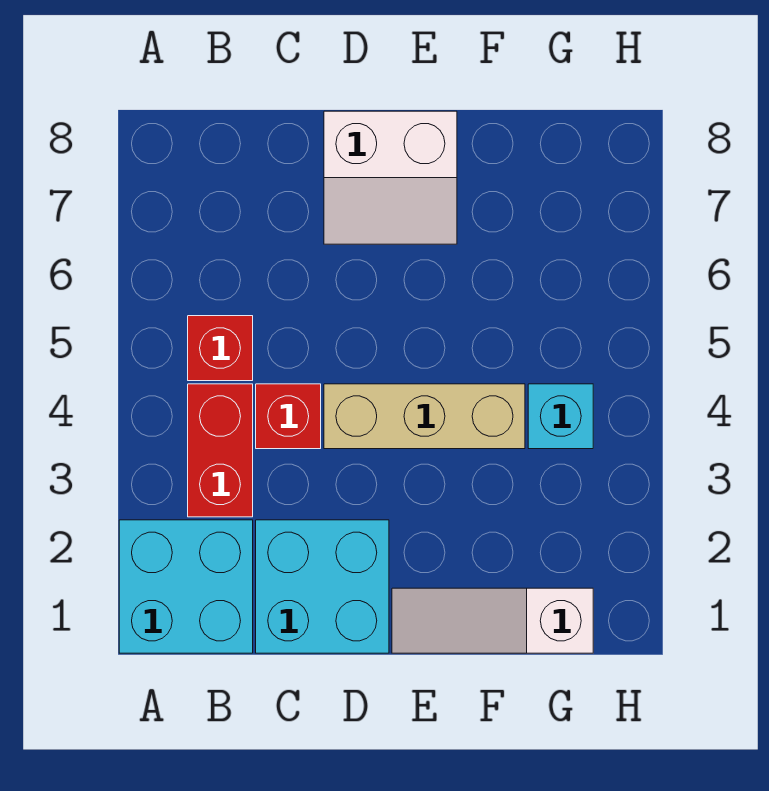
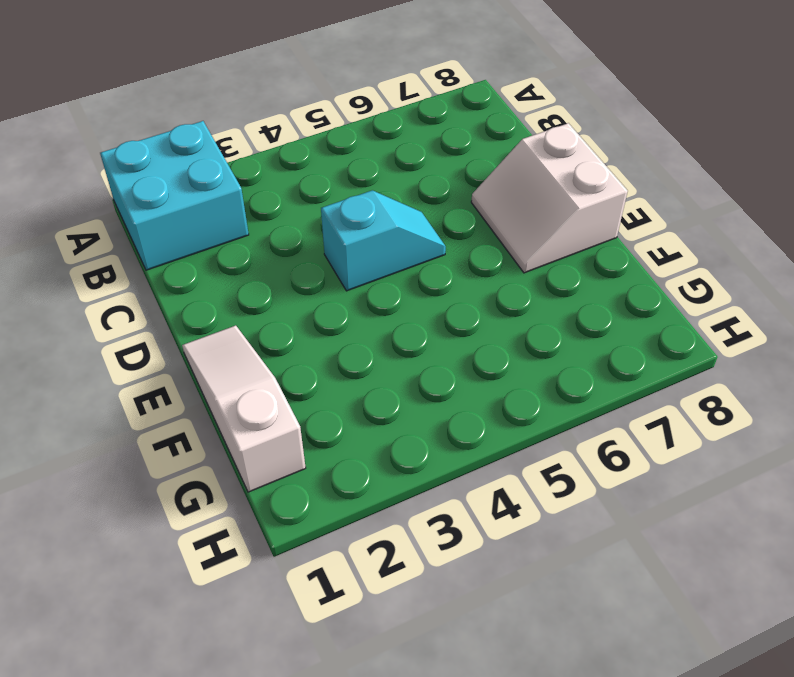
cyan slope D4:D5 level 1 top 4 -> tan brick D4:F4 level 1
none -> red brick B3:B4 level 1
none -> red brick B5 level 1

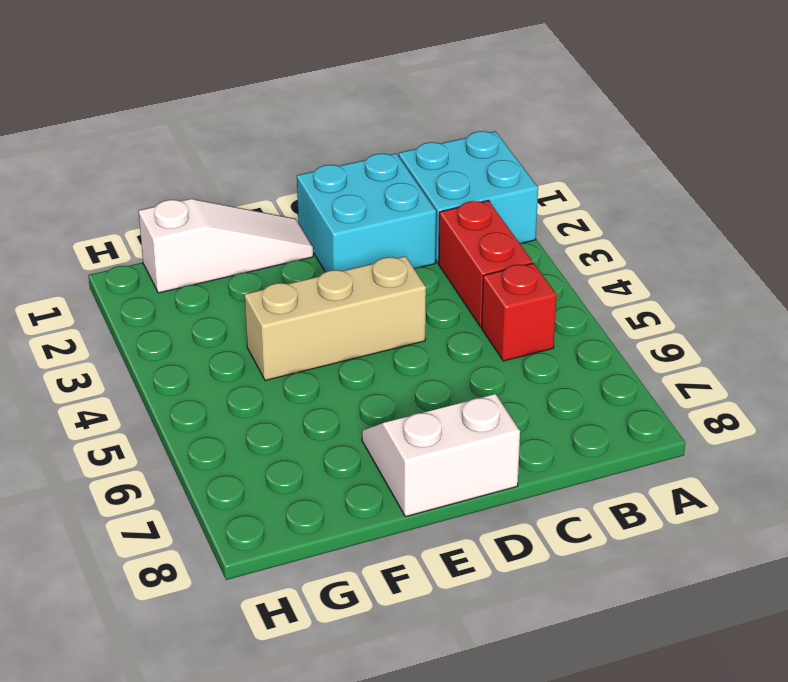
none -> red brick C4 level 1
none -> cyan brick G4 level 1

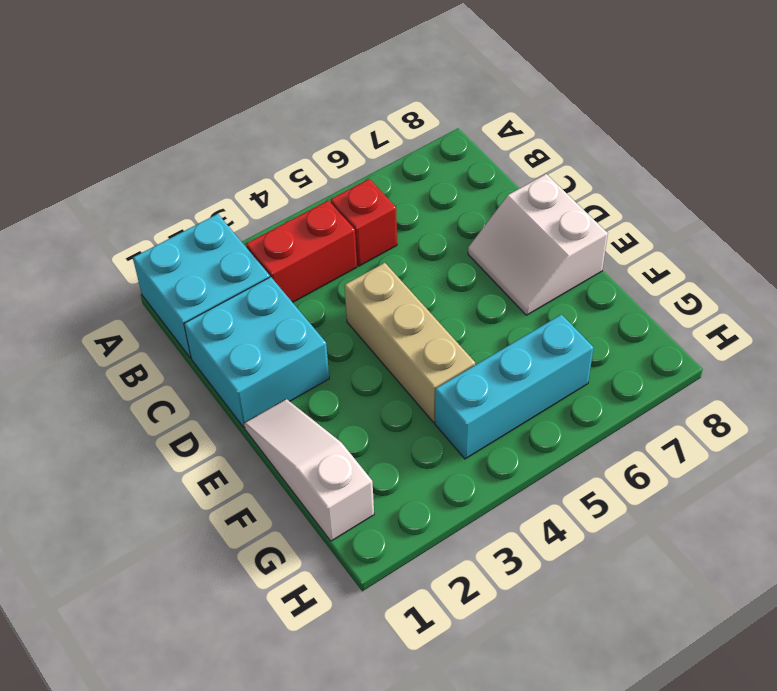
cyan brick G4:G6 level 1 -> cyan brick G4 level 1
none -> red brick C4 level 1

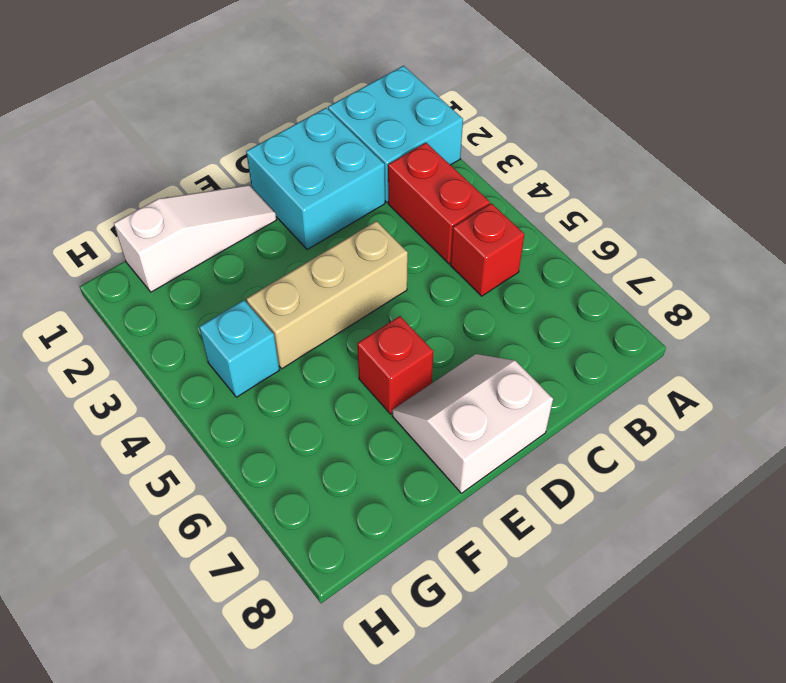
red brick E6 level 1 -> red brick C4 level 1

